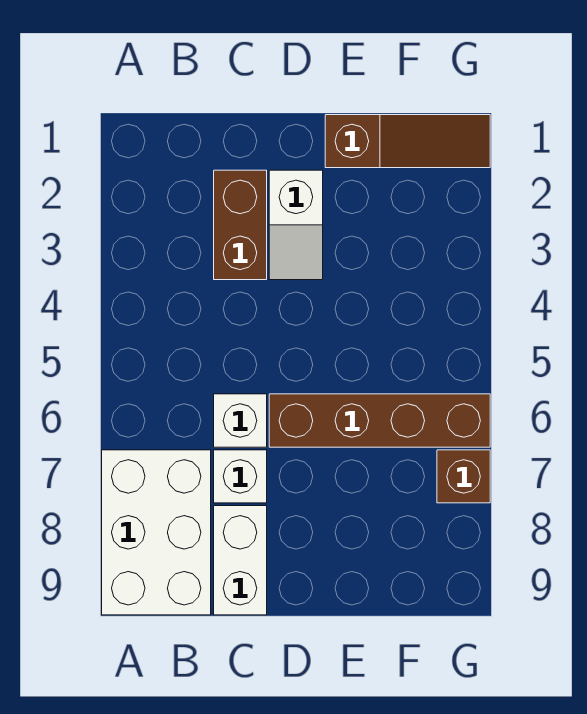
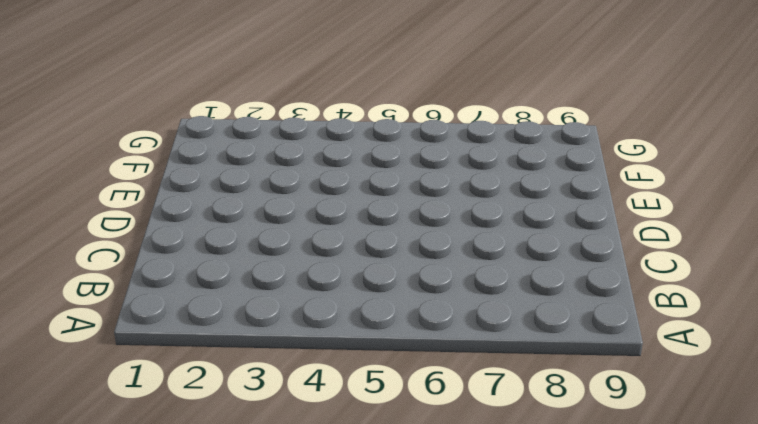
none -> white brick A7:B9 level 1
none -> brown brick C2:C3 level 1

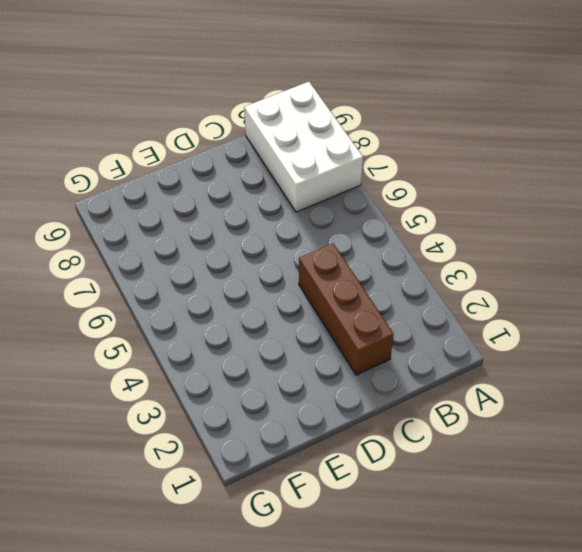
brown brick C2:C4 level 1 -> brown brick C2:C3 level 1
none -> white brick C6 level 1
none -> white brick C7 level 1

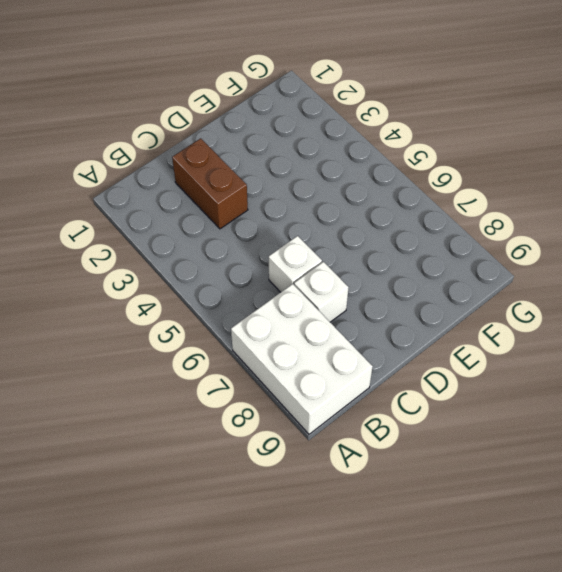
none -> white brick C8:C9 level 1
none -> white slope D2:D3 level 1 top 2

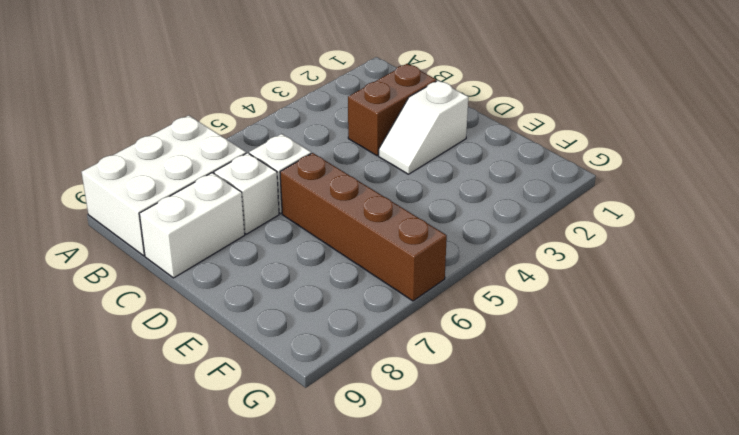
none -> brown slope E1:G1 level 1 top E
none -> brown brick G7 level 1

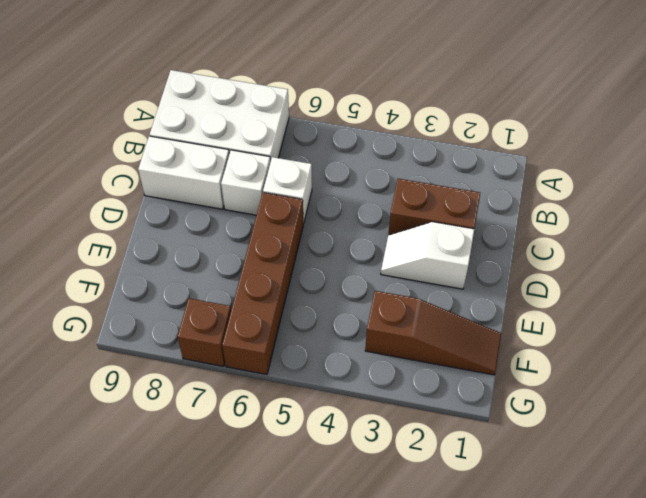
brown slope F1:F3 level 1 top 3 -> brown slope E1:G1 level 1 top E

